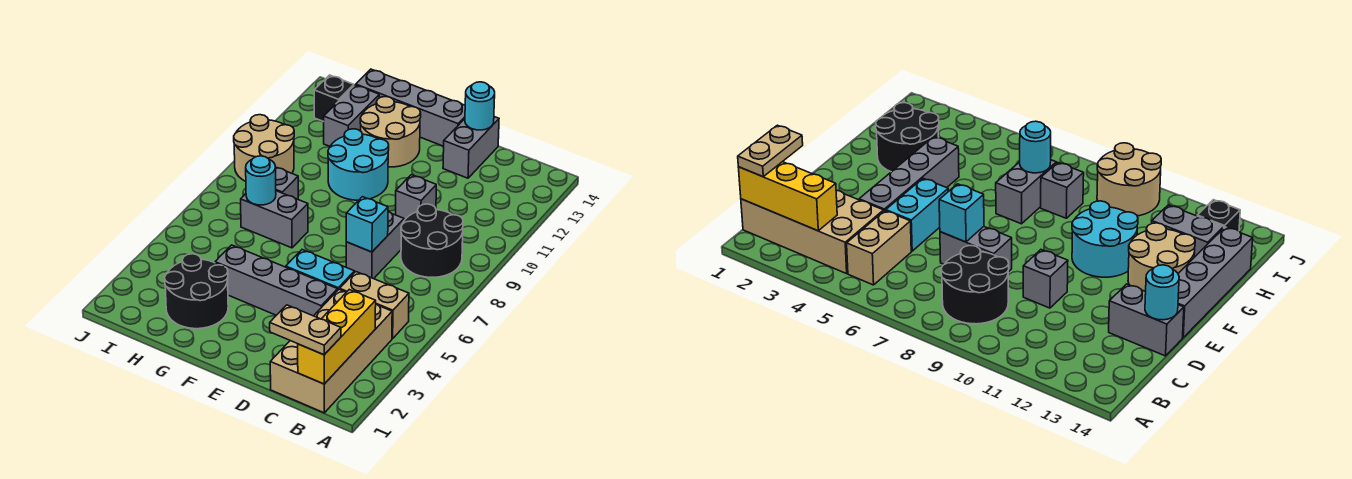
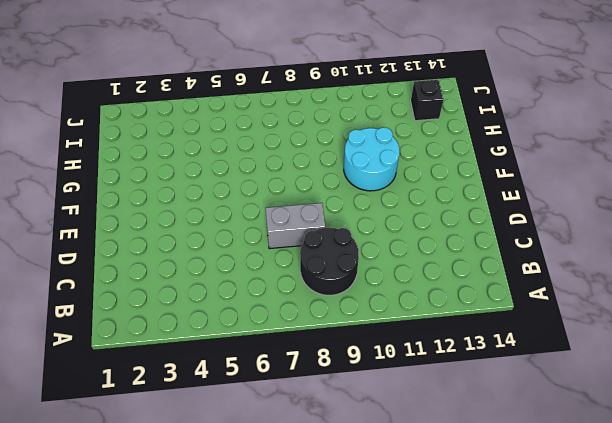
none -> tan brick B1:C4 level 1
none -> tan brick B5:C5 level 1
none -> grey brick D4:G4 level 1

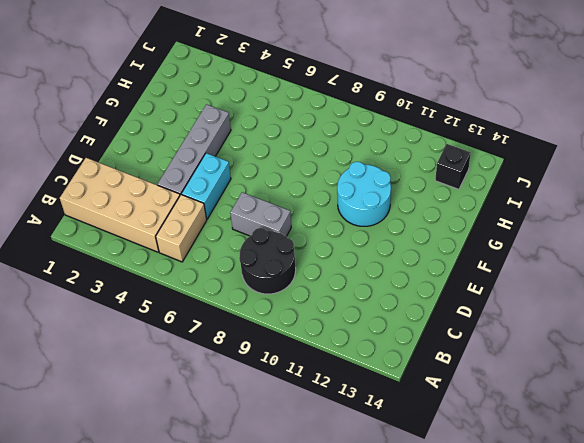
none -> grey brick D10 level 1
none -> grey brick D13:D14 level 1
none -> grey brick E14:H14 level 1

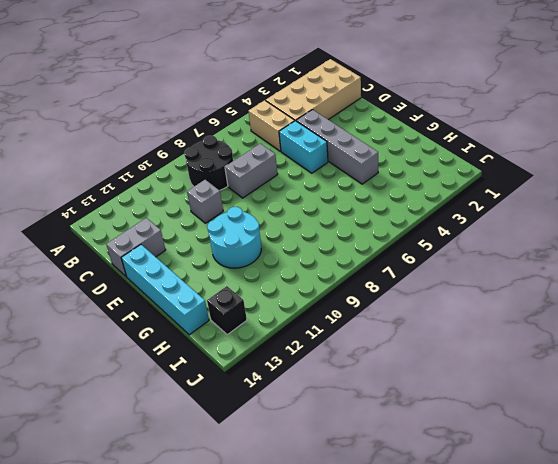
cyan brick E14:H14 level 1 -> grey brick E14:H14 level 1
none -> tan round brick F12:G13 level 1
none -> black round brick G2:H3 level 1
none -> grey brick G7:H7 level 1

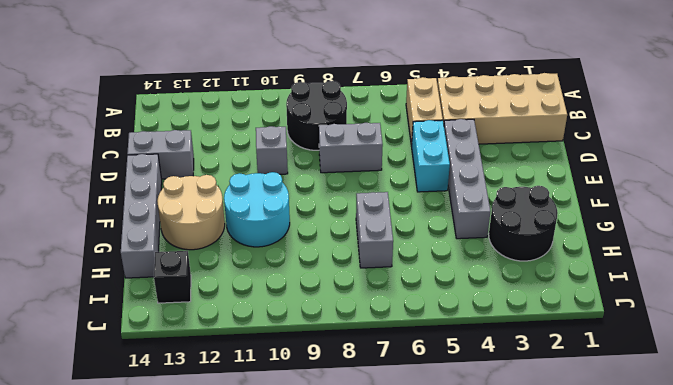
none -> grey brick H8 level 1
none -> grey brick H12:H13 level 1
none -> tan round brick I9:J10 level 1

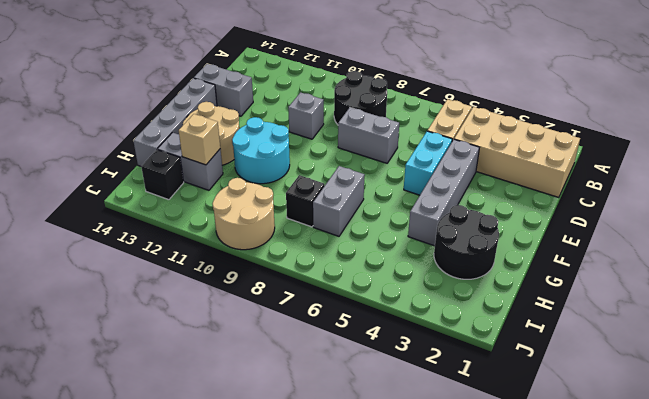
black brick H8 level 1 -> grey brick H8 level 1
tan brick H12 level 2 -> none
none -> yellow brick B1:B3 level 2
none -> cyan brick D7 level 2
none -> cyan round brick D14 level 2

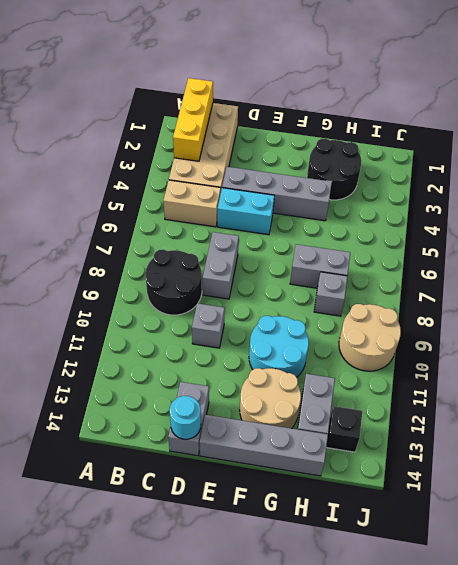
none -> cyan brick D7 level 2
none -> cyan round brick H7 level 2
none -> tan plate B1:C1 level 3

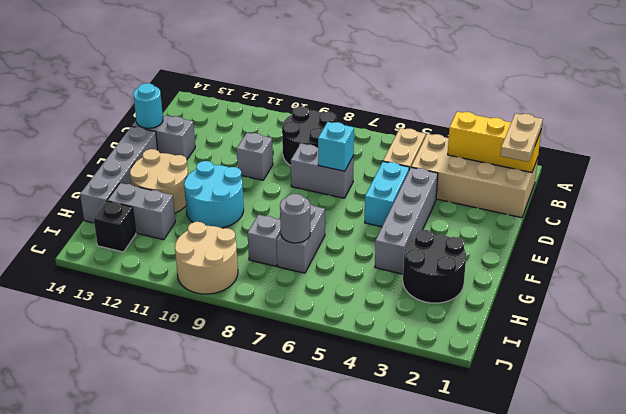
grey round brick H7 level 2 -> cyan round brick H7 level 2

